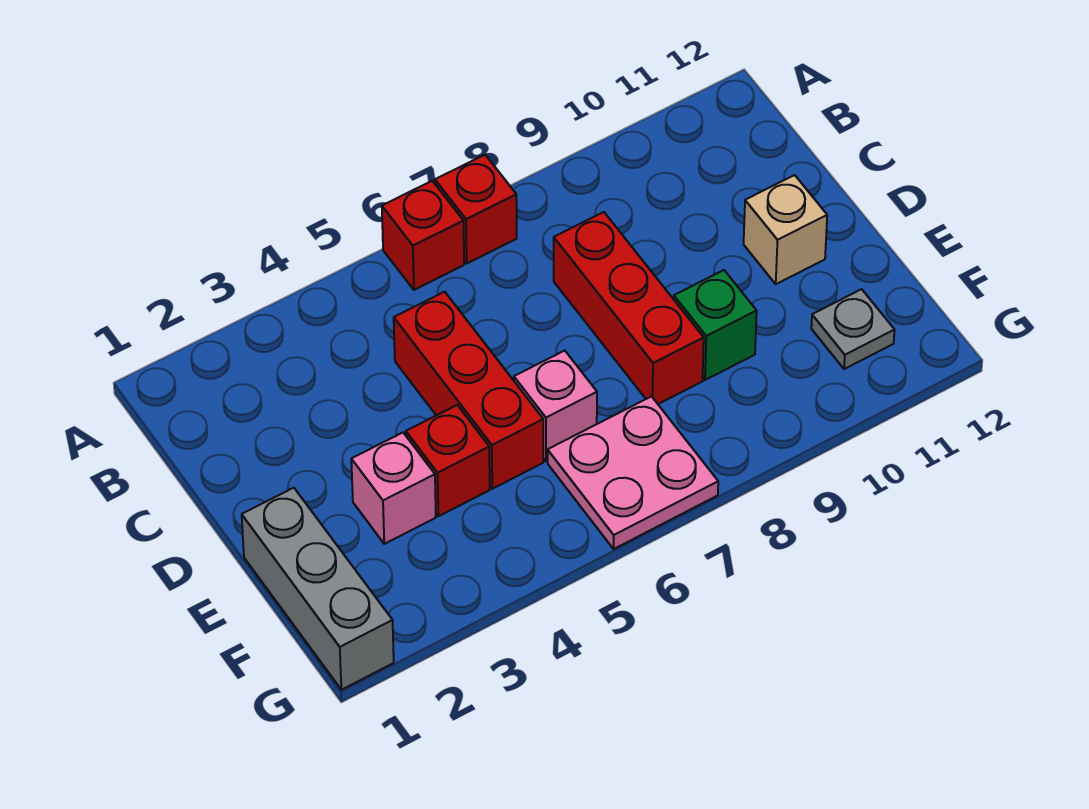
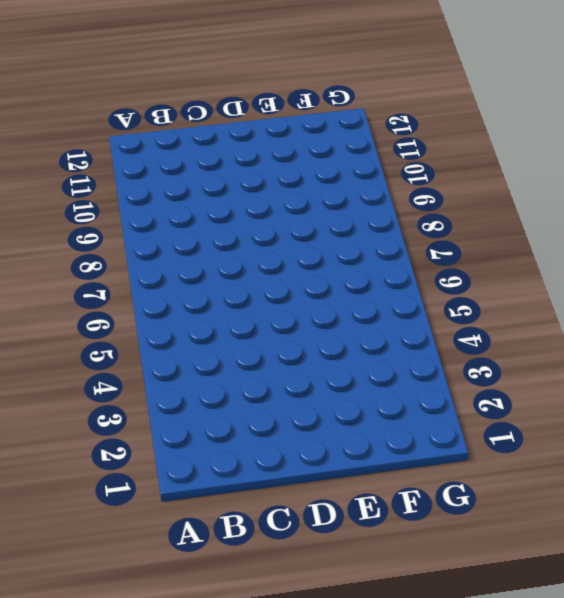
none -> red brick A6 level 1
none -> red brick A7 level 1
none -> red brick C5:E5 level 1

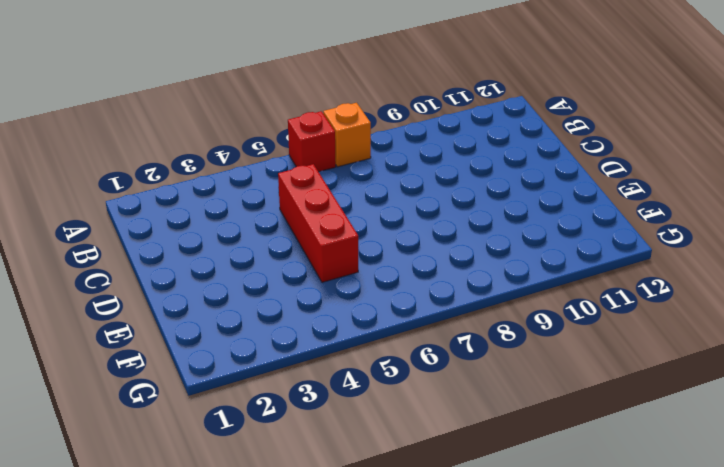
orange brick A7 level 1 -> red brick A7 level 1
none -> red brick C8:E8 level 1
none -> tan brick D11 level 1
none -> grey brick E1:G1 level 1

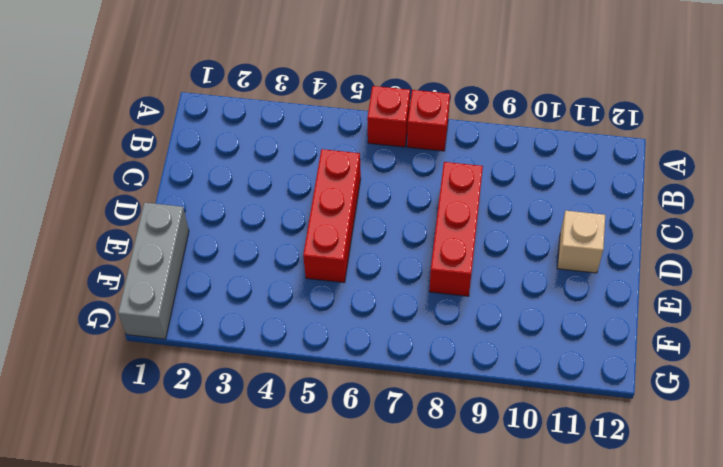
none -> pink brick E3 level 1
none -> red brick E4 level 1
none -> pink brick E6 level 1

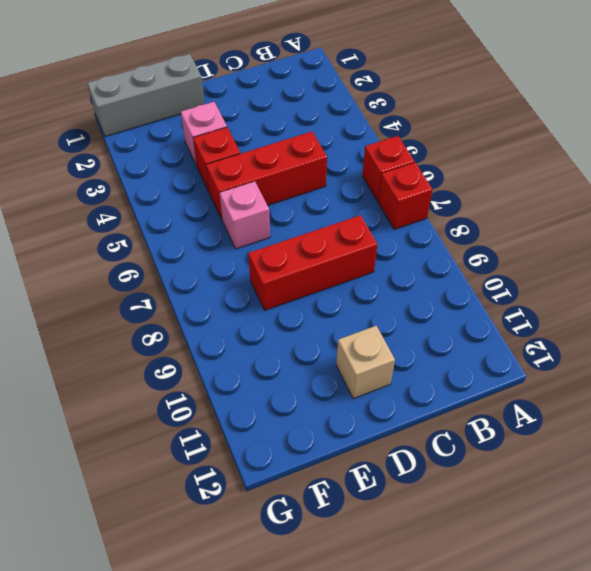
none -> green brick E9 level 1
none -> pink plate F6:G7 level 1
none -> grey plate F11 level 1

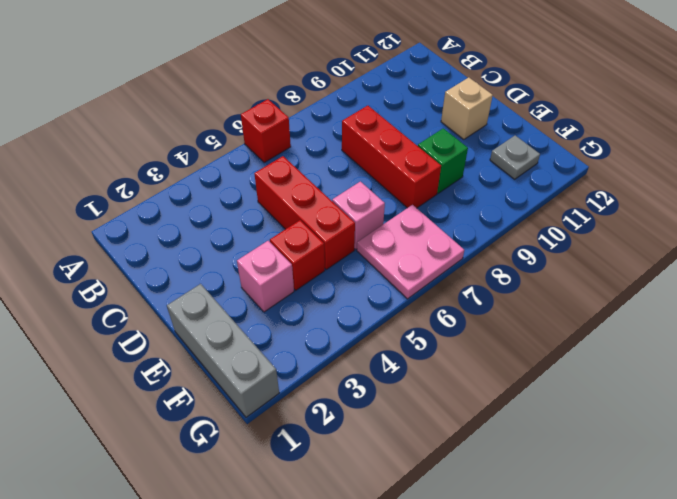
none -> red brick A7 level 1

